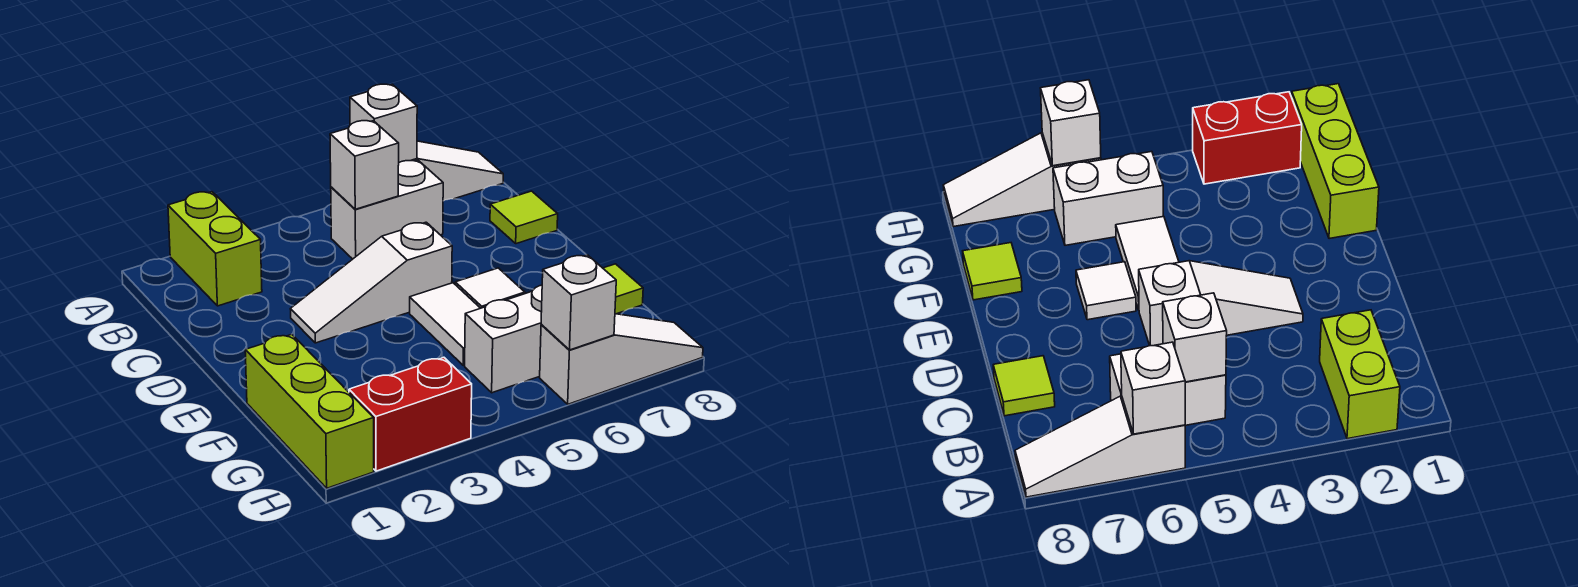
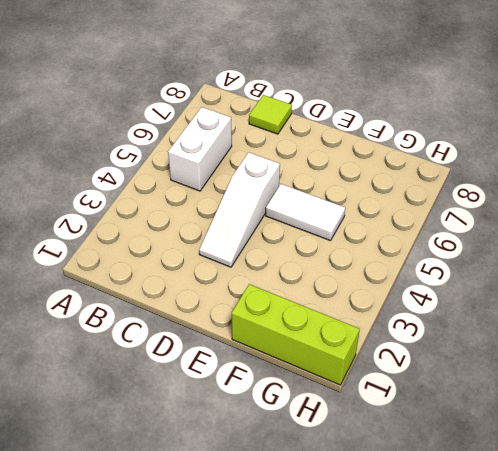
none -> lime brick A2:B2 level 1
none -> white slope A6:A8 level 1 top 6
none -> white tile E6 level 1

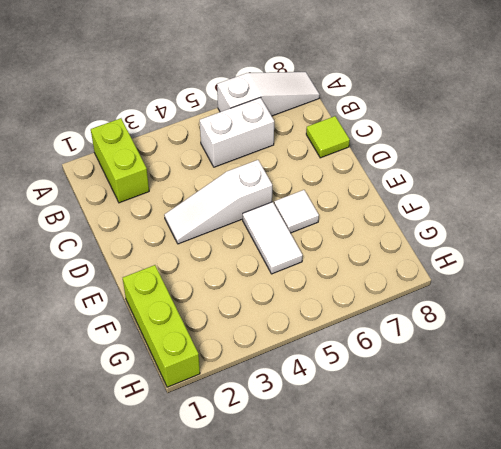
none -> lime tile F8 level 1
none -> white brick G5:G6 level 1
none -> red brick H2:H3 level 1

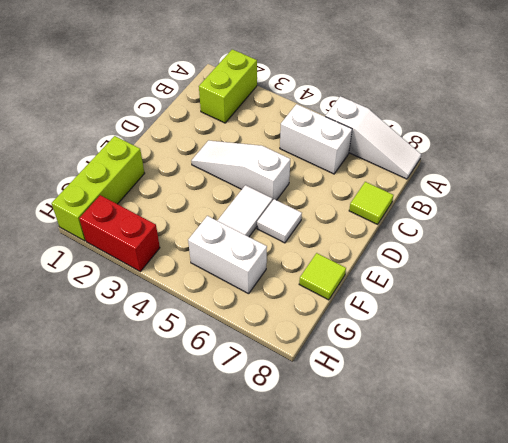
none -> white slope H6:H8 level 1 top 6
none -> white brick A6 level 2
none -> white brick B5 level 2

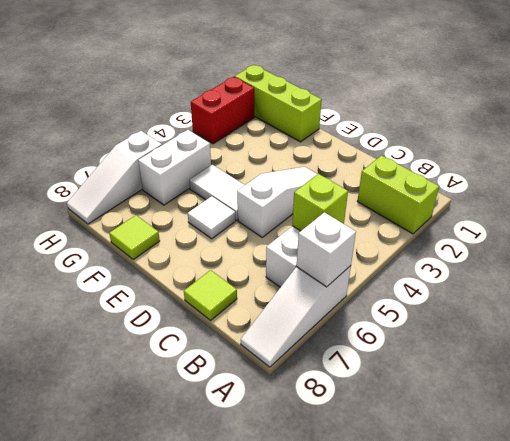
lime brick B5 level 2 -> white brick B5 level 2
none -> white brick H6 level 2

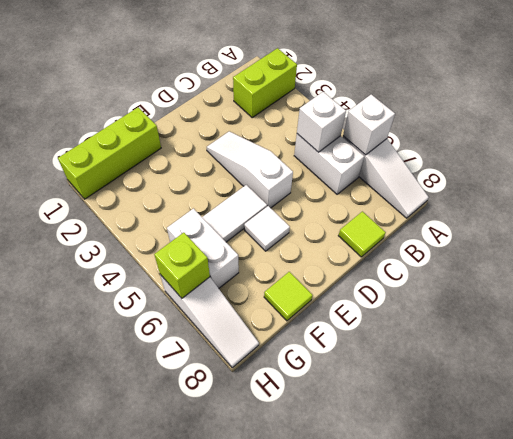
lime brick H6 level 2 -> white brick H6 level 2
none -> red brick H2:H3 level 1

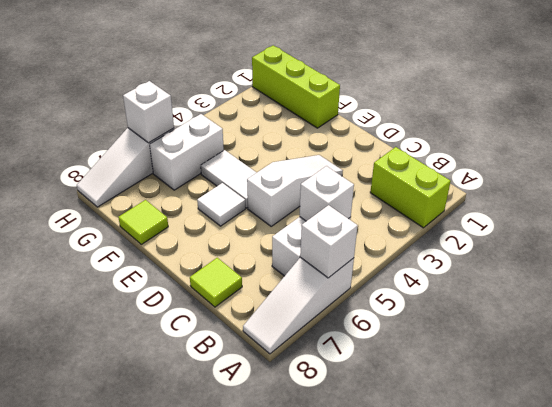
none -> red brick H2:H3 level 1

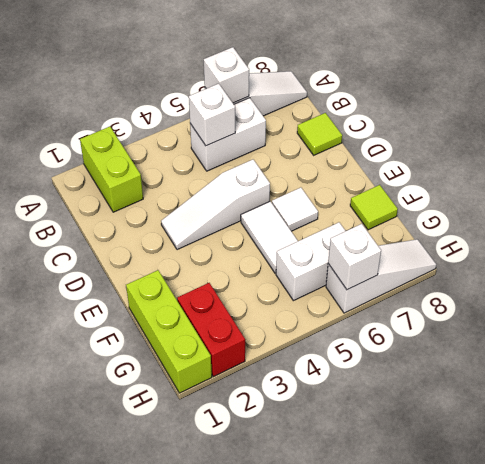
red brick G2:H2 level 1 -> red brick H2:H3 level 1

